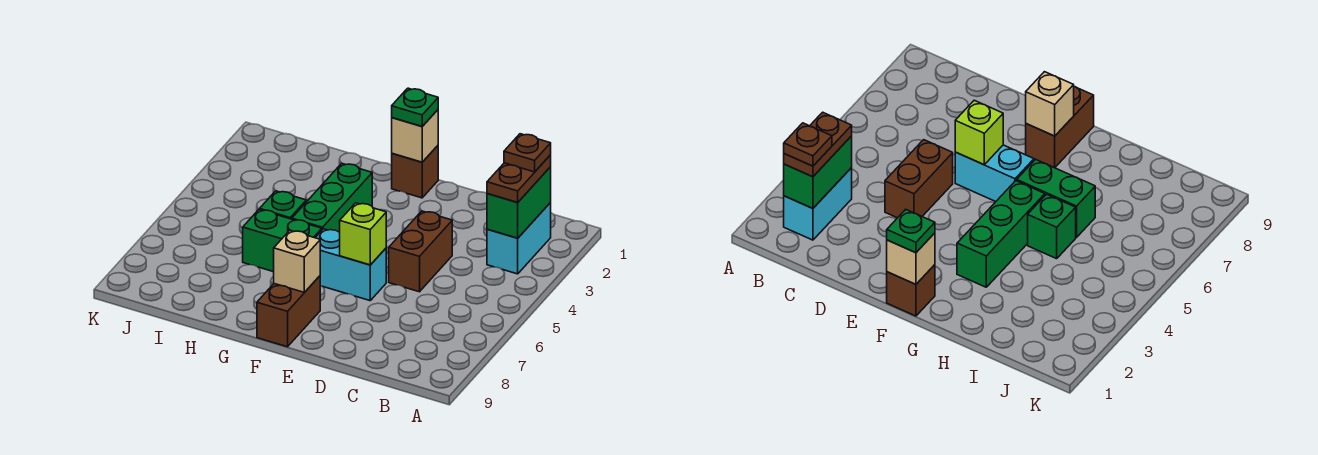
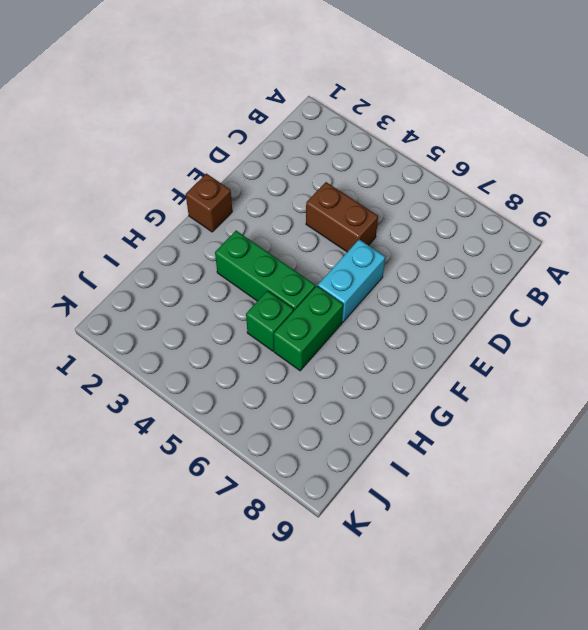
none -> cyan brick B2:B3 level 1
none -> brown brick F8:F9 level 1
none -> green brick B2:B3 level 2

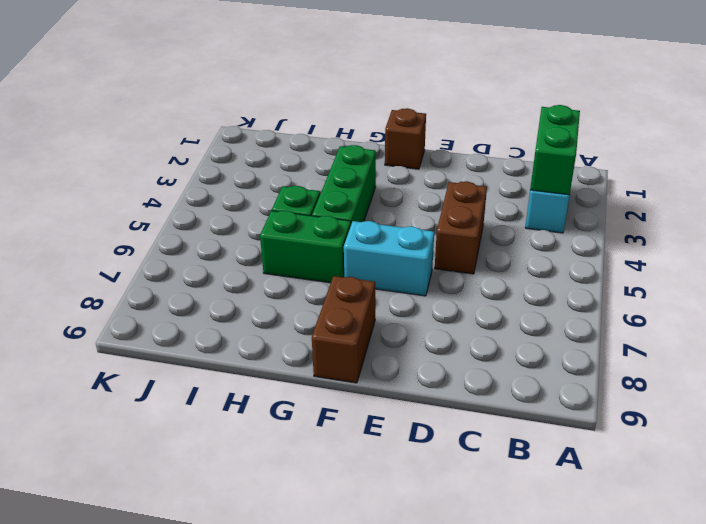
none -> lime brick E6 level 2
none -> tan brick F1 level 2
none -> tan brick F8 level 2

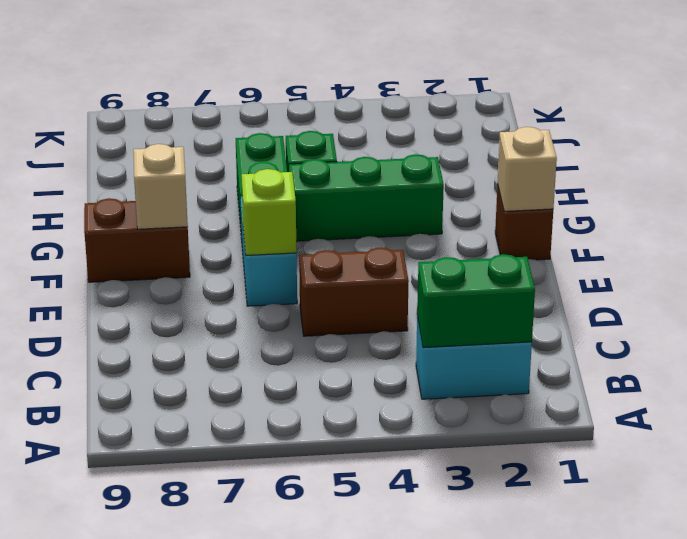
none -> brown plate B2:B3 level 3
none -> green plate F1 level 3
none -> brown plate B2 level 4

